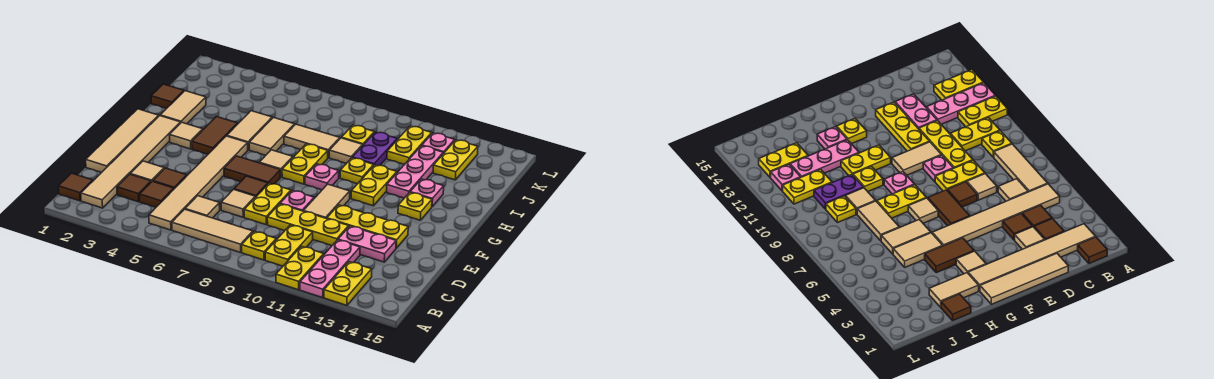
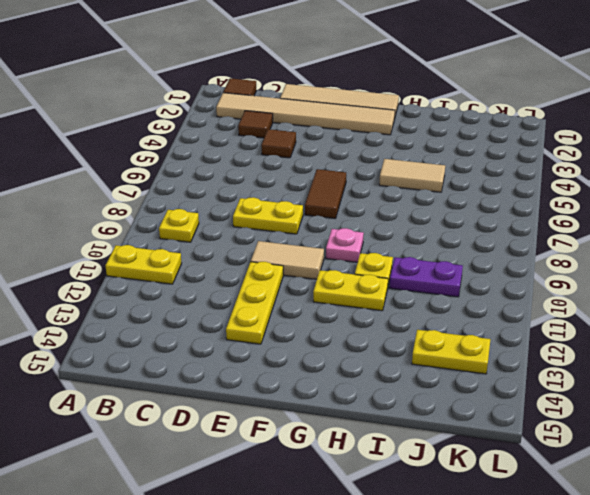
none -> pink plate A12:C12 level 1
none -> yellow plate A13:B13 level 1
none -> tan tile B5:G5 level 1
none -> tan tile B6:B8 level 1

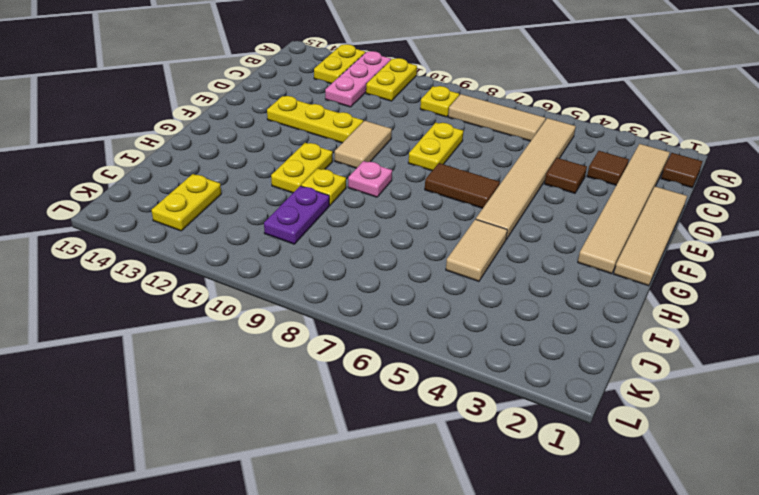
none -> yellow plate B10:C10 level 1
none -> brown tile C4 level 1
none -> tan tile C6 level 1
none -> tan tile D3 level 1

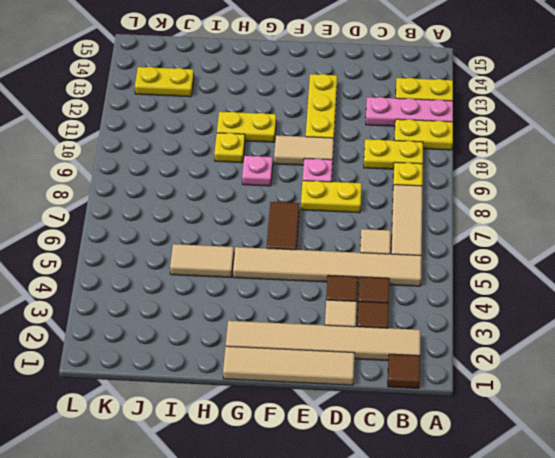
none -> tan tile D7 level 1
none -> yellow plate D9:D11 level 1
none -> pink plate D12:D13 level 1
none -> brown tile E7 level 1

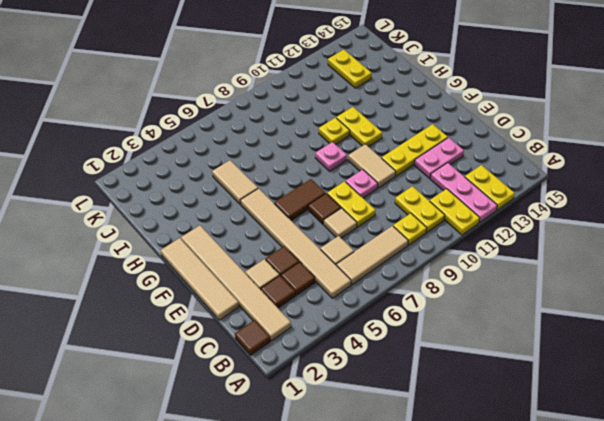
none -> yellow plate D9:D11 level 1
none -> tan tile G3 level 1
none -> brown tile G4:H4 level 1
none -> tan tile G7 level 1

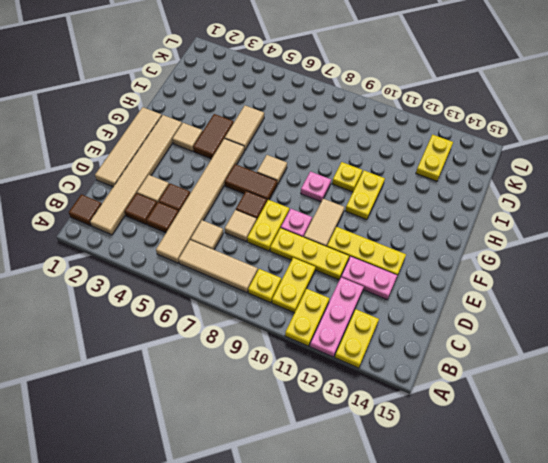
none -> yellow plate G8:H8 level 1
none -> yellow plate G13 level 1
none -> tan tile H2:I2 level 1
none -> tan tile H6:I6 level 1

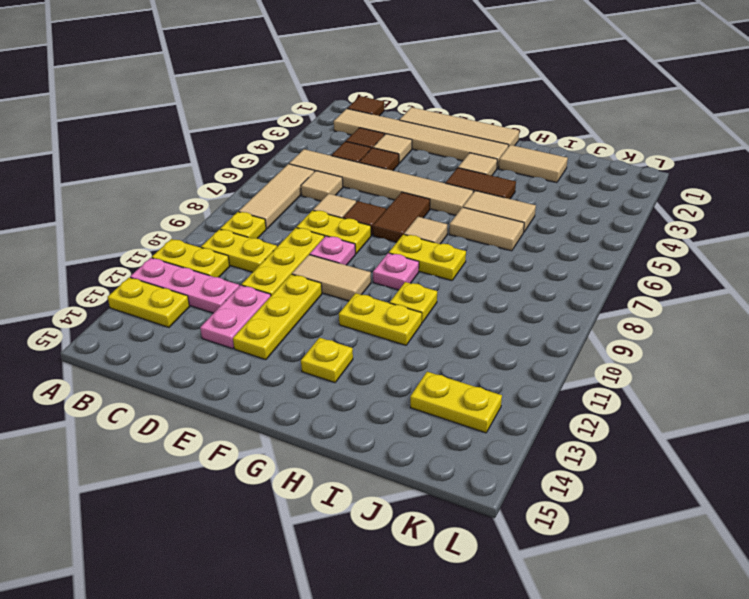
none -> pink plate H12:J12 level 1
none -> pink plate H13 level 1
none -> brown tile I1 level 1
none -> tan tile I7:I8 level 1

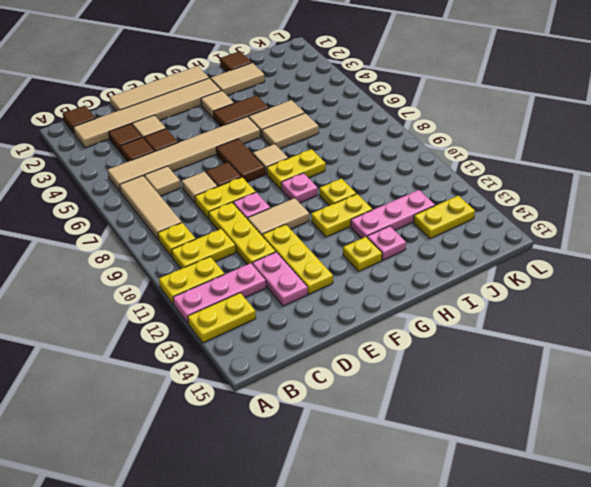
none -> tan tile I7:I8 level 1
none -> tan tile I9 level 1
none -> purple plate I10:J10 level 1
none -> yellow plate J9 level 1

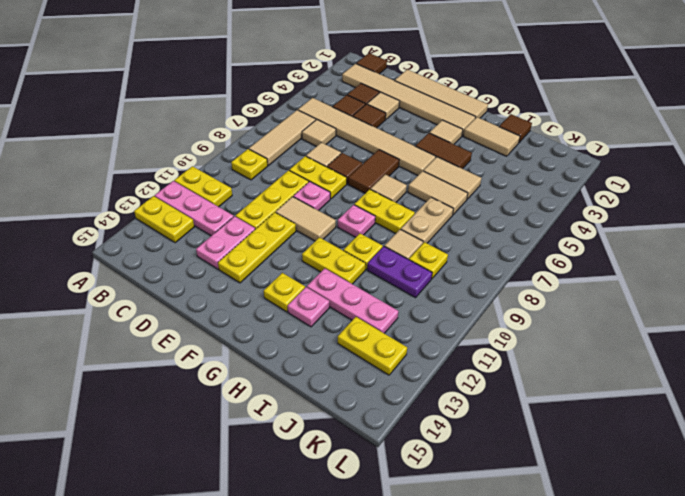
tan plate I7:I8 level 1 -> tan tile I7:I8 level 1
none -> yellow plate B10:C10 level 1
none -> yellow plate J11:K11 level 1
none -> pink plate K12 level 1

